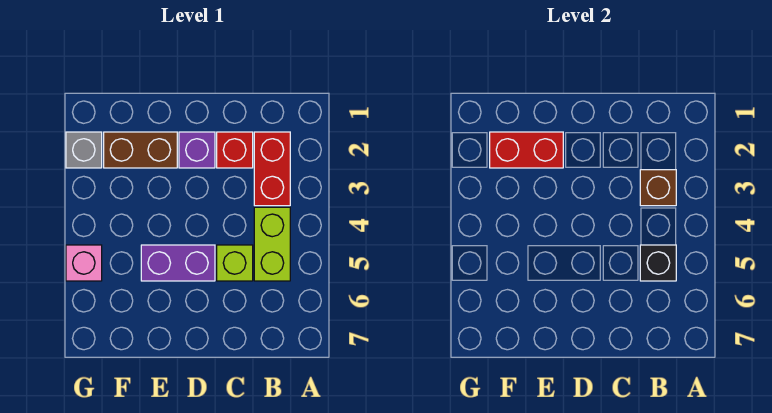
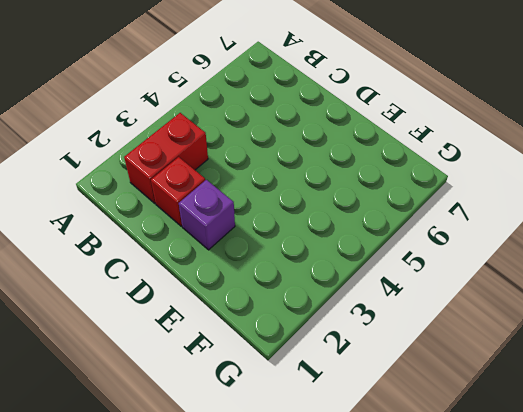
none -> lime brick B4:B5 level 1
none -> lime brick C5 level 1
none -> purple brick D5:E5 level 1

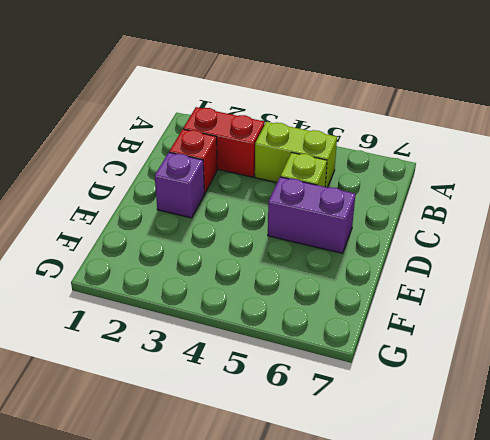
purple brick D5:D6 level 1 -> purple brick D5:E5 level 1
none -> brown brick E2:F2 level 1
none -> grey brick G2 level 1
none -> pink brick G5 level 1

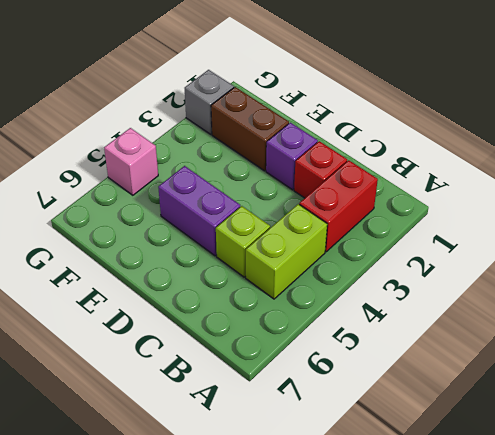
none -> brown brick B3 level 2
none -> black brick B5 level 2
none -> red brick E2:F2 level 2

